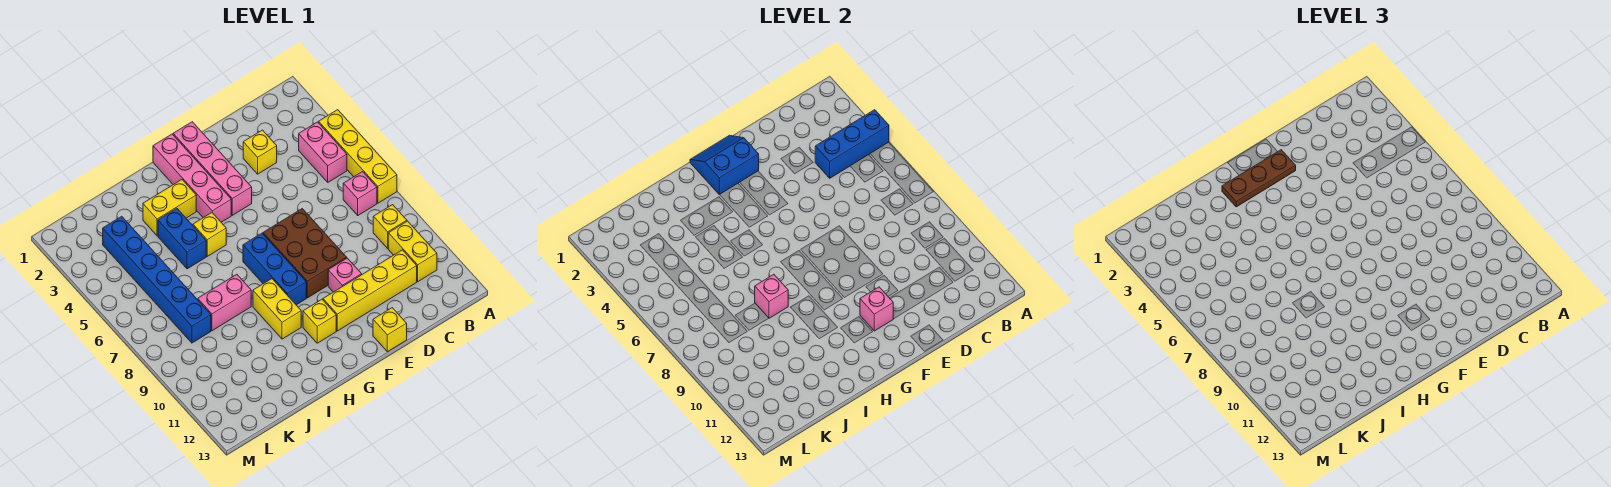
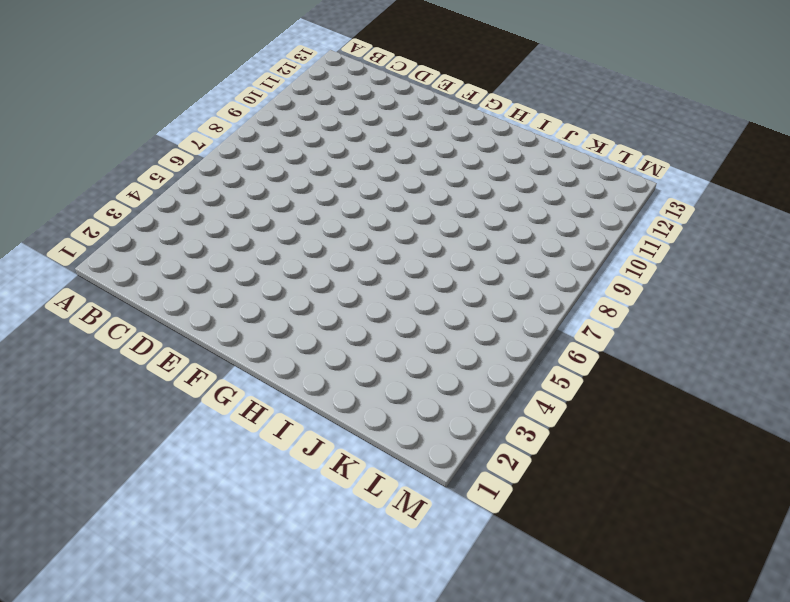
none -> yellow brick A4:A7 level 1
none -> pink brick B4:B5 level 1
none -> pink brick B7 level 1

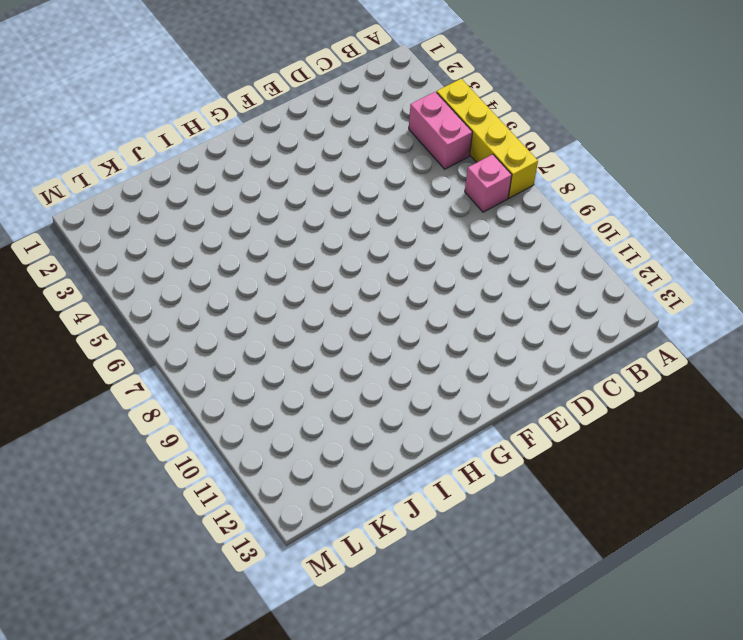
none -> yellow brick B9 level 1
none -> yellow brick B10:B11 level 1
none -> yellow brick C11:F11 level 1

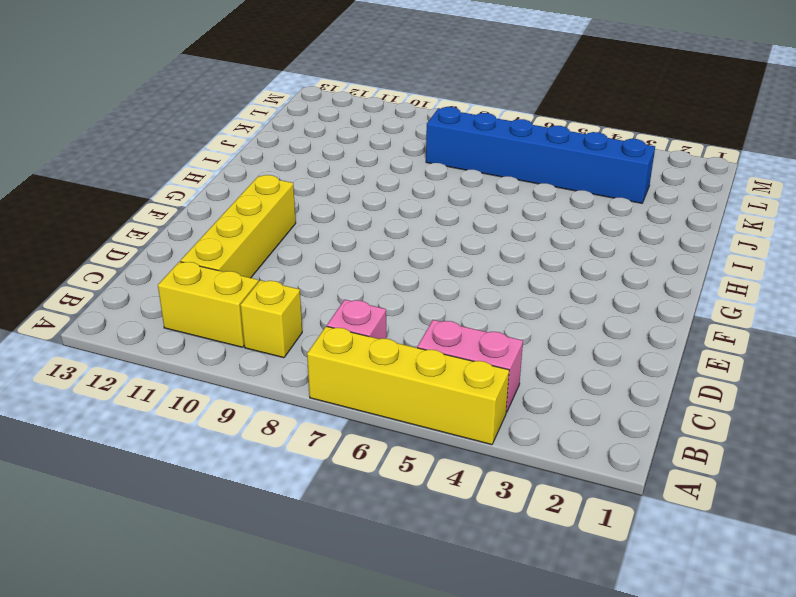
none -> yellow brick D3 level 1
none -> brown brick E7:F9 level 1
none -> pink brick E10 level 1

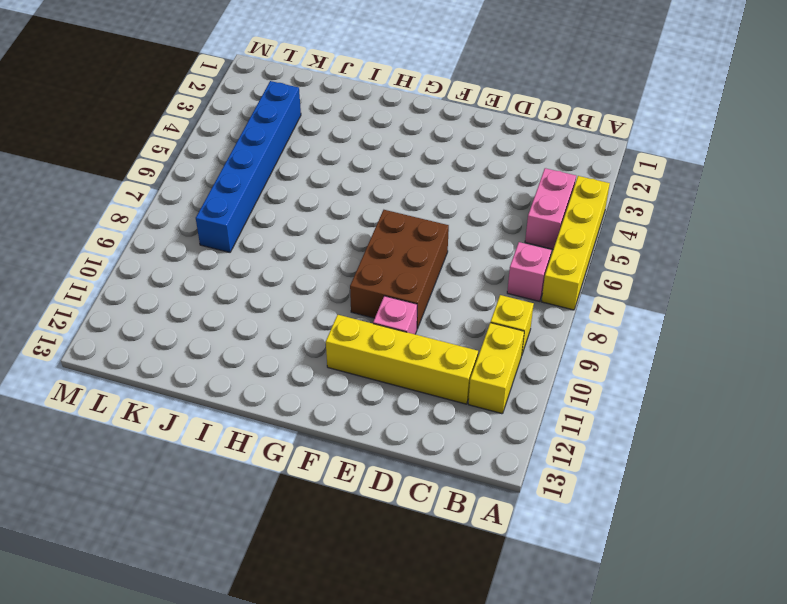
none -> yellow brick D3 level 1
none -> yellow brick E13 level 1
none -> pink brick F1:F4 level 1

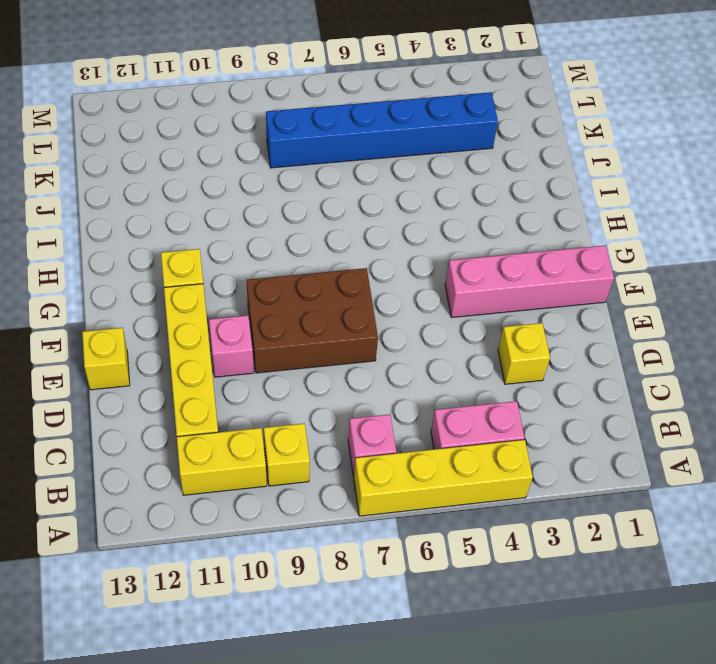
none -> pink brick G1:G4 level 1
none -> blue brick G7:G9 level 1
none -> yellow brick H3:I3 level 1

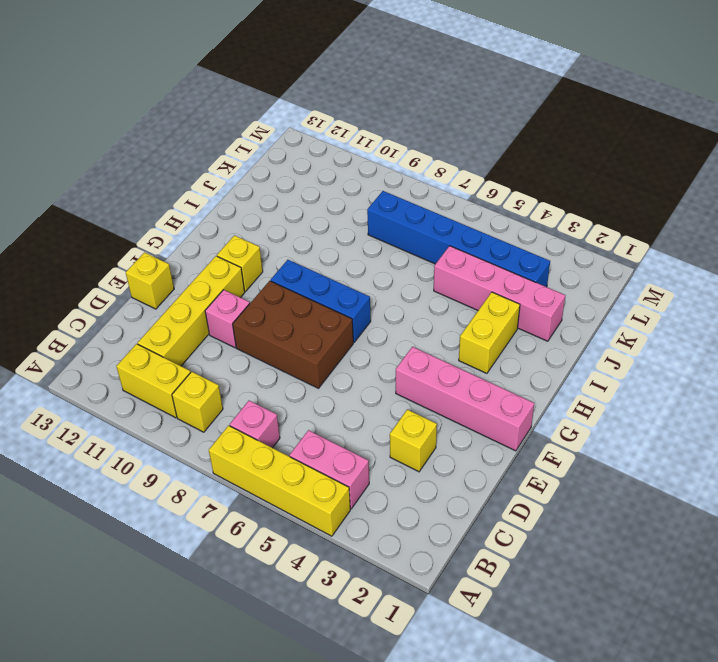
pink brick J2:J5 level 1 -> pink brick G1:G4 level 1
none -> yellow brick H5 level 1
none -> yellow brick H9:H10 level 1
none -> blue brick I4:I5 level 1

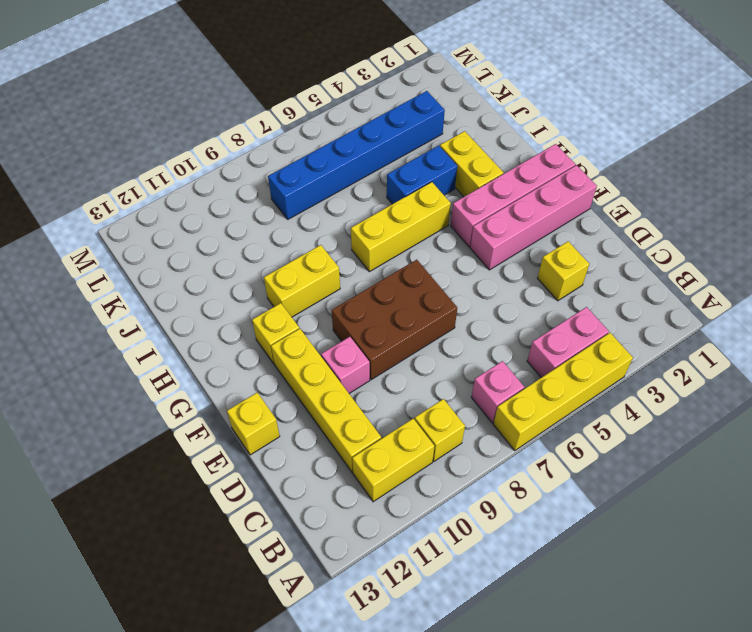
yellow brick H5:H7 level 1 -> yellow brick H5 level 1
none -> blue brick G7:G9 level 1
none -> pink brick I8:J8 level 1
none -> blue brick A4:C4 level 2

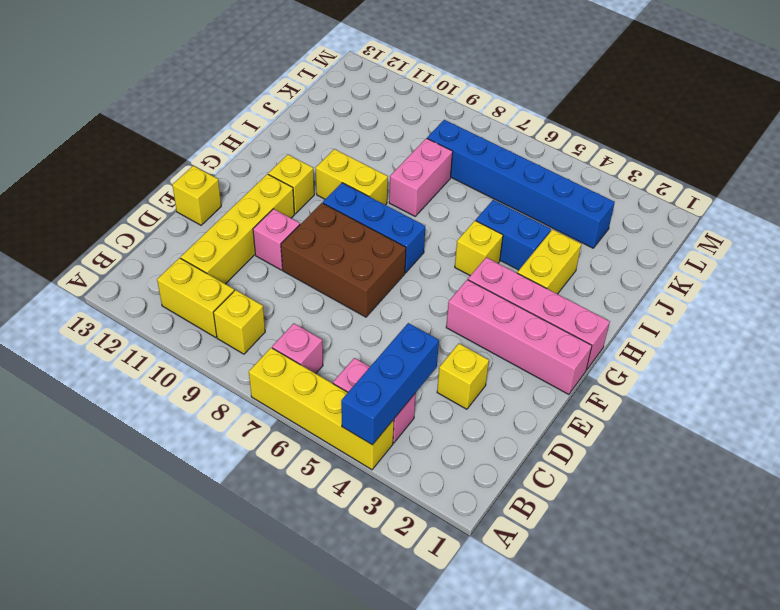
none -> blue slope F1:G2 level 2 top 2
none -> pink brick F11 level 2
none -> pink brick I8 level 2

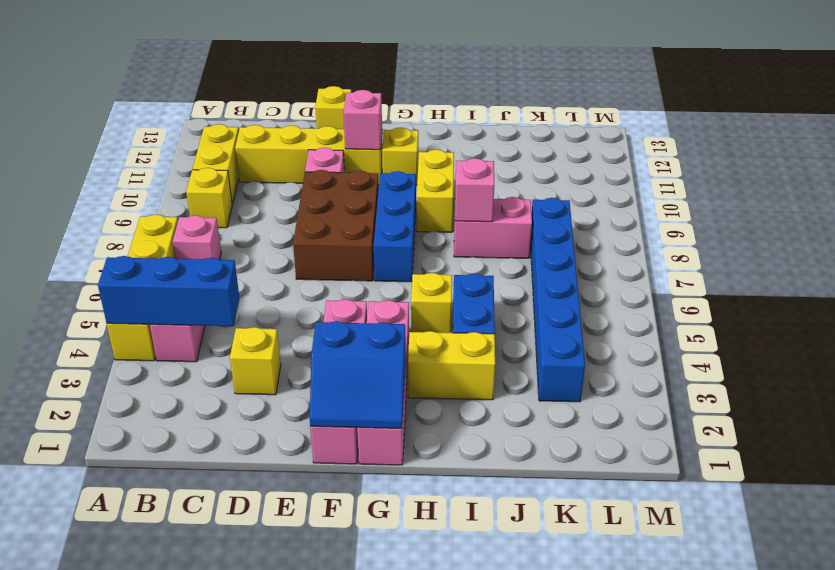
none -> brown plate F2:H2 level 3

